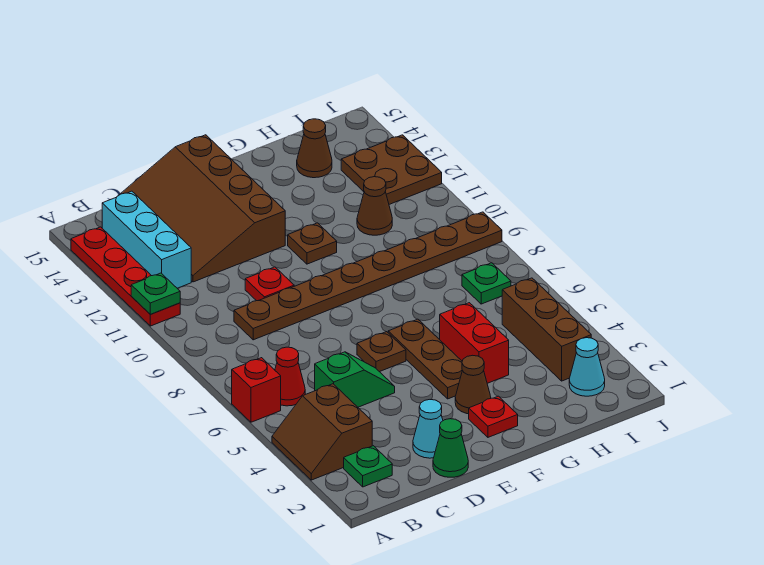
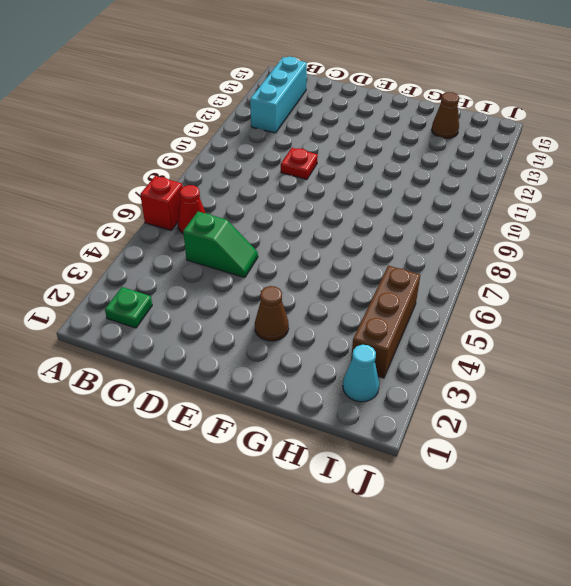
none -> brown slope A3:B4 level 1 top B
none -> red plate A11:A14 level 1
none -> brown plate C9:J9 level 1

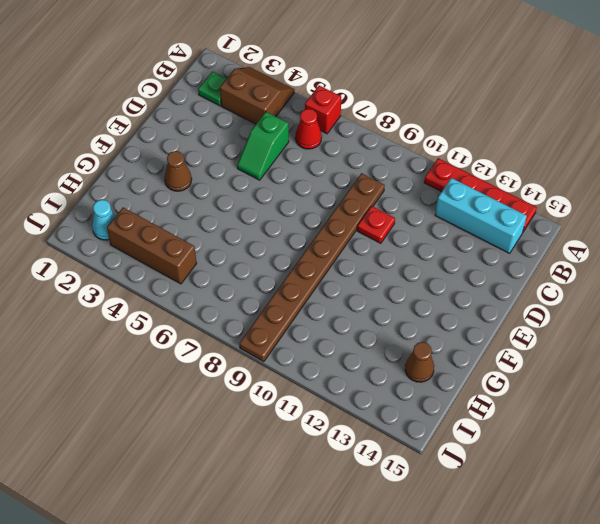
none -> brown slope C12:E15 level 1 top E
none -> green cone D1 level 1
none -> cyan cone D2 level 1

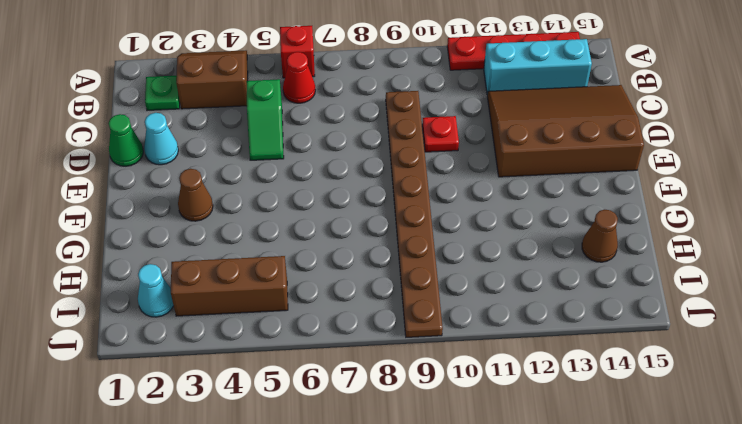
none -> brown plate E6 level 1
none -> red plate F2 level 1
none -> brown plate F4:F6 level 1

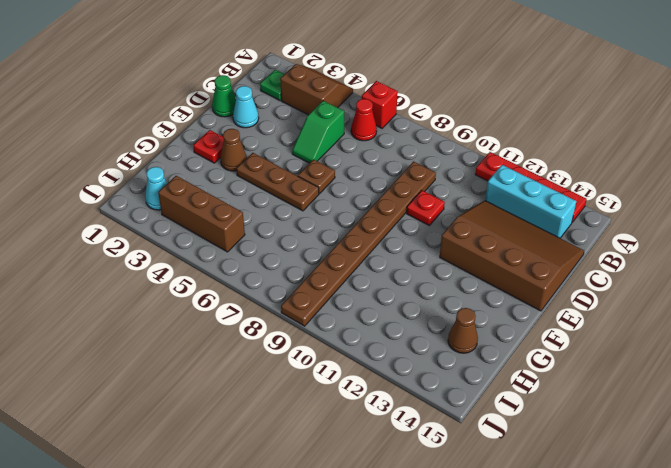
none -> brown plate F11 level 1
none -> red brick G4:G5 level 1
none -> brown cone H11 level 1

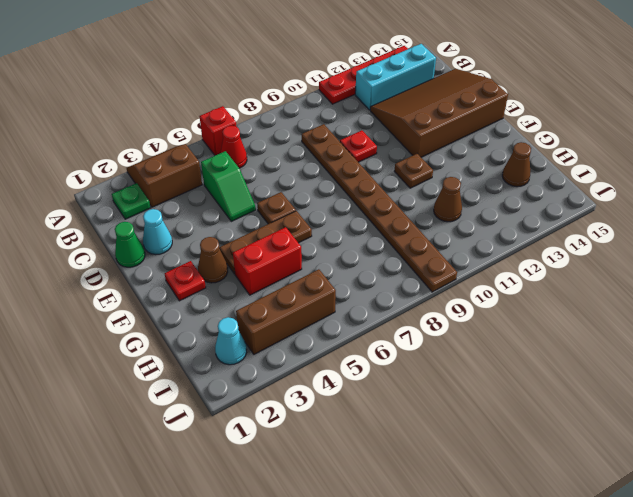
none -> green plate I7 level 1
none -> brown plate I12:J13 level 1
none -> green plate A11 level 2

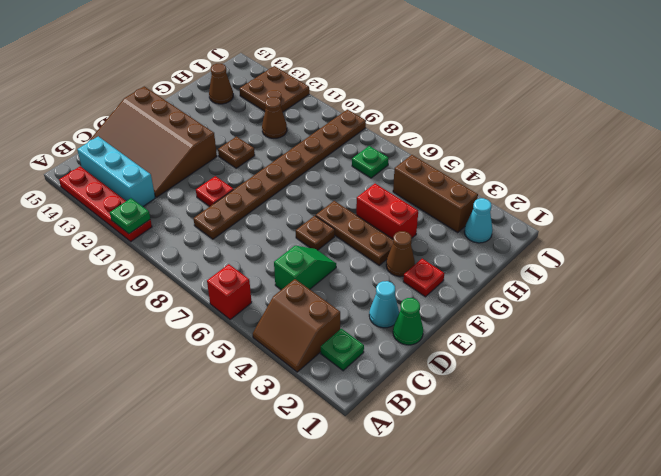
none -> red cone B6 level 1

